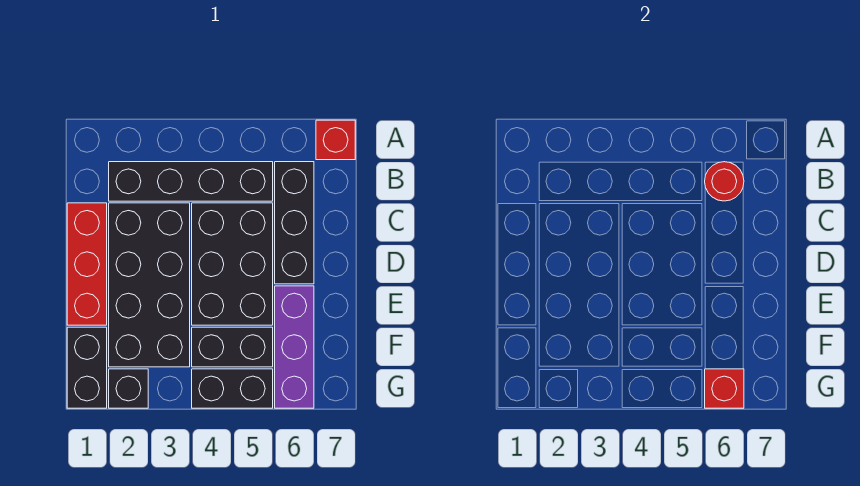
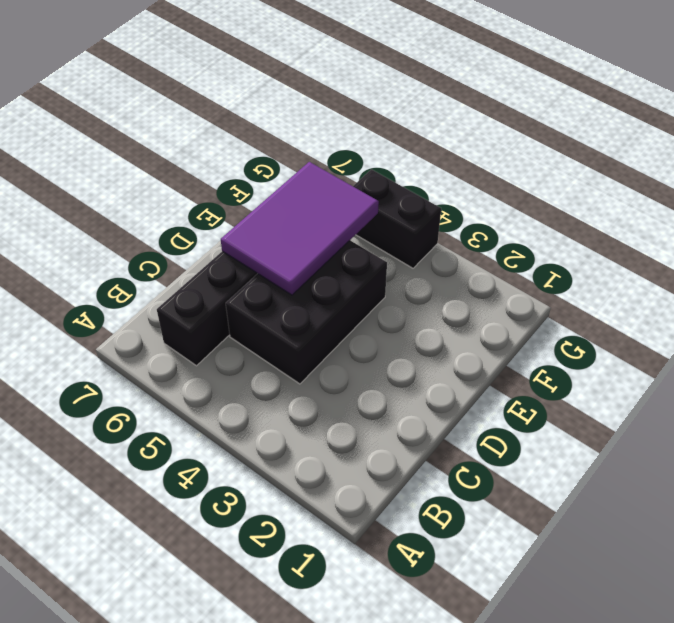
purple tile D5:F6 level 2 -> none
none -> red brick A7 level 1
none -> black brick B2:B5 level 1
none -> red brick C1:E1 level 1

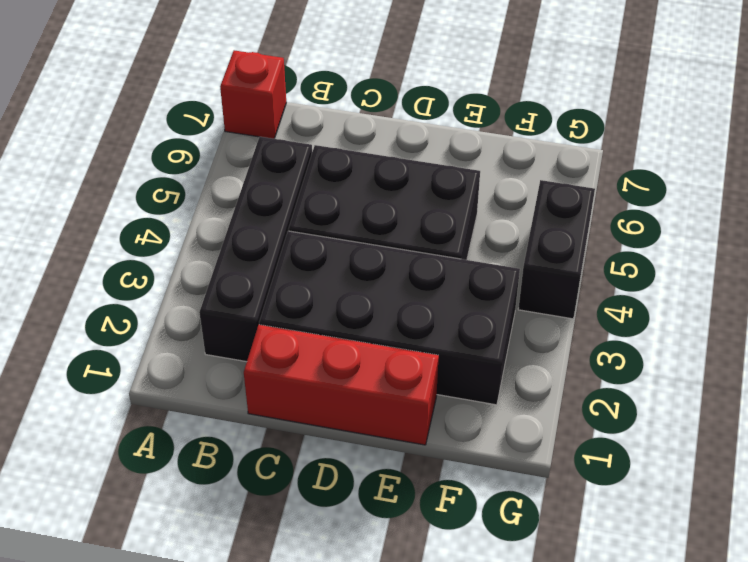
none -> black brick B6:D6 level 1
none -> purple brick E6:G6 level 1
none -> black brick F1:G1 level 1

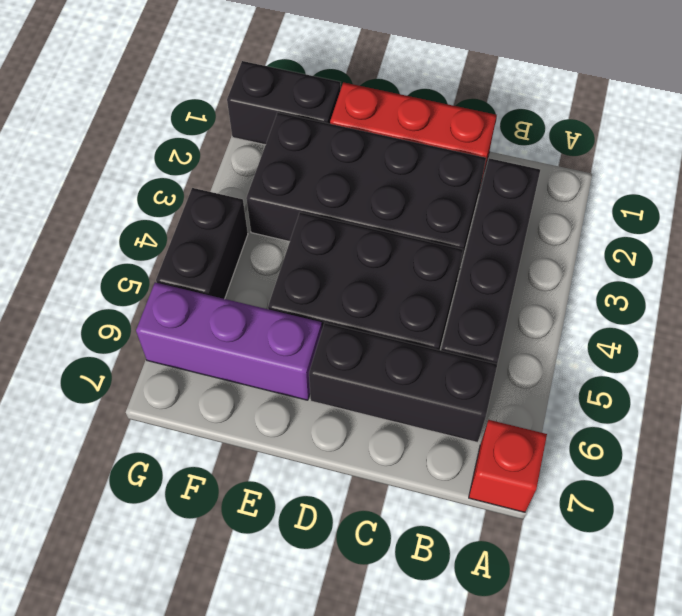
none -> black brick F4:F5 level 1
none -> black brick G2 level 1
none -> red round brick B6 level 2

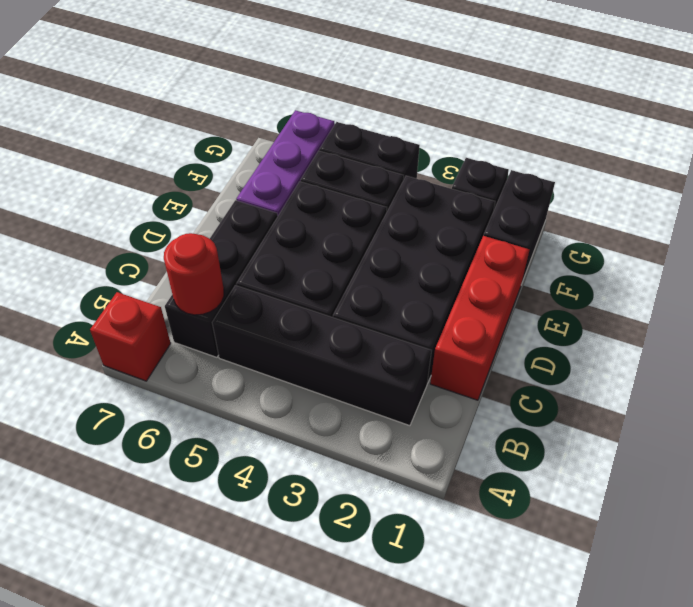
none -> red brick G6 level 2

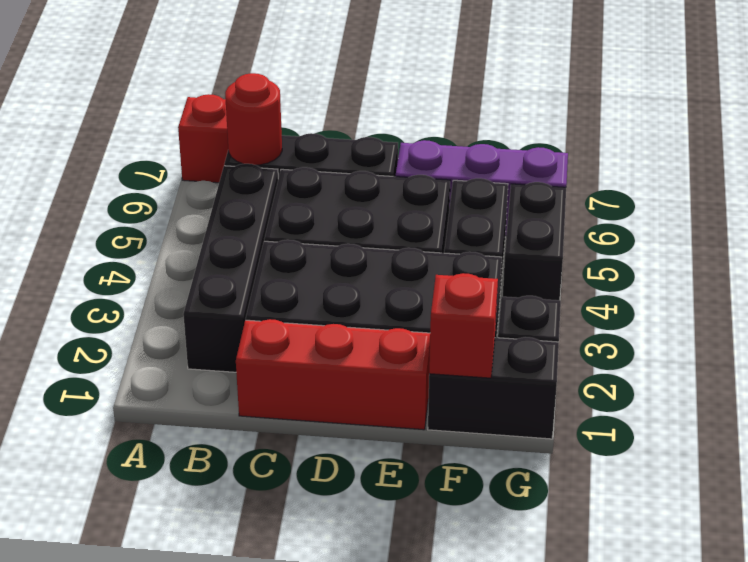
red brick F1 level 2 -> red brick G6 level 2

